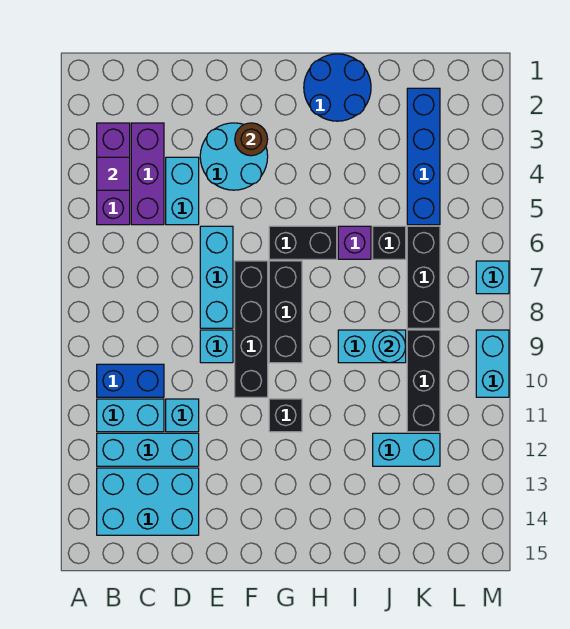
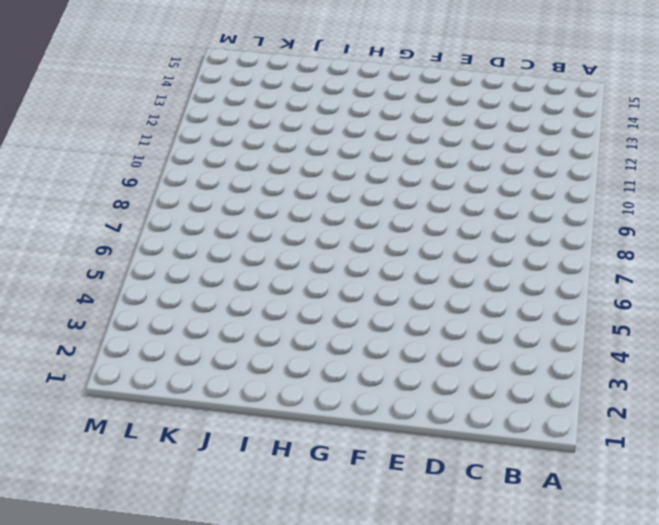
none -> purple brick B3:B5 level 1
none -> blue brick B10:C10 level 1
none -> cyan brick B11:C11 level 1

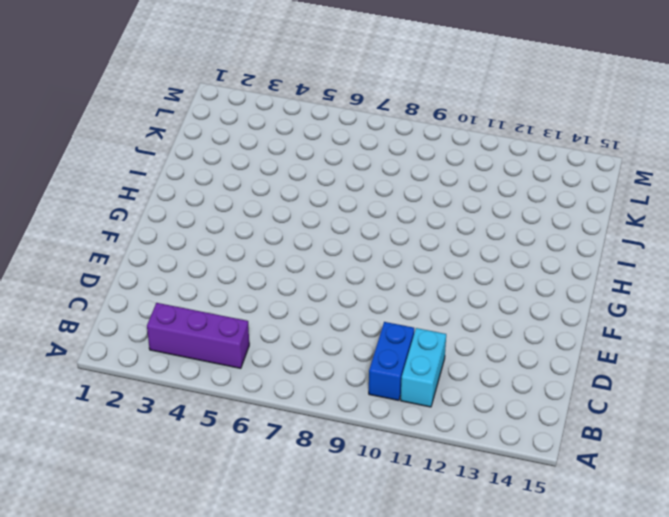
none -> cyan brick B12:D12 level 1
none -> cyan brick B13:D14 level 1
none -> purple brick C3:C5 level 1

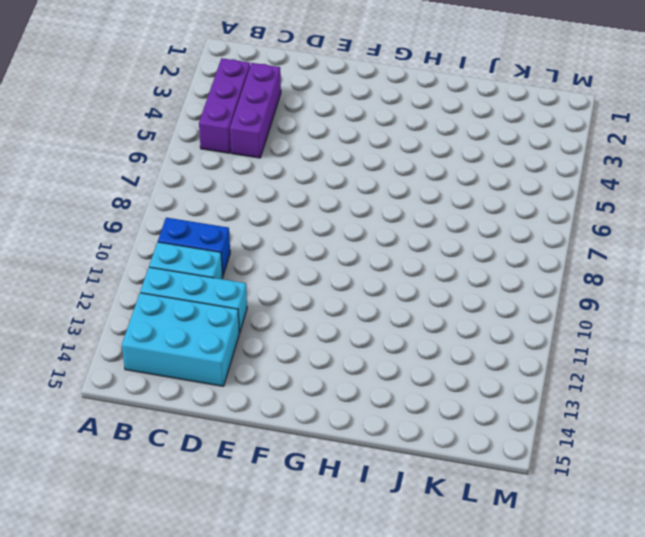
none -> cyan brick D4:D5 level 1
none -> cyan brick D11 level 1
none -> cyan round brick E3:F4 level 1

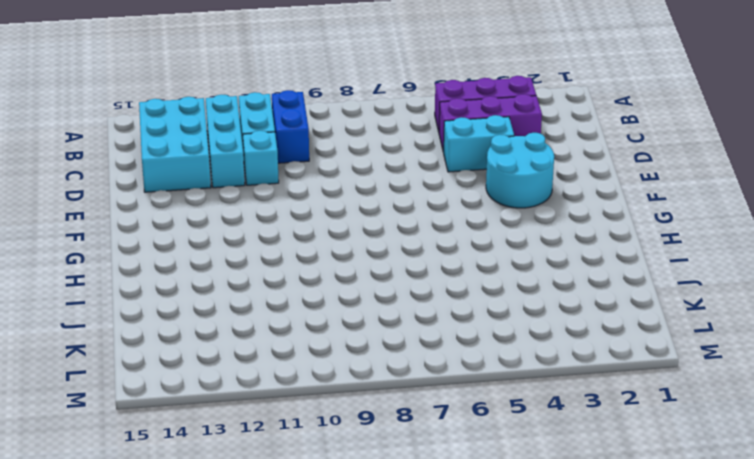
none -> cyan brick E6:E8 level 1
none -> cyan brick E9 level 1
none -> black brick F7:F10 level 1

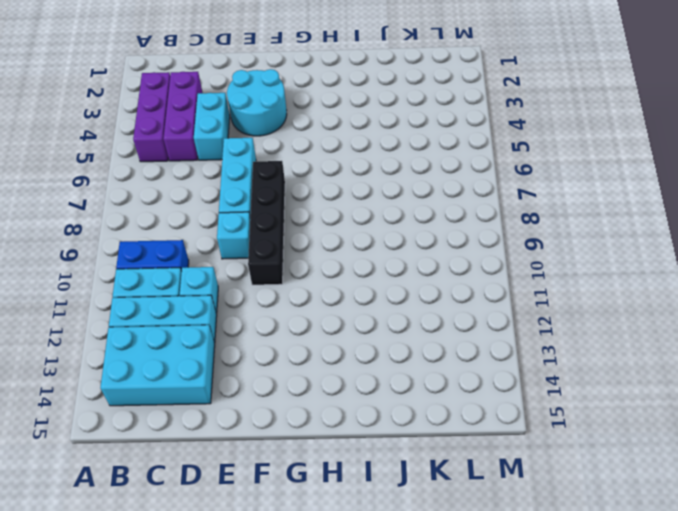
none -> black brick G6:H6 level 1
none -> black brick G7:G9 level 1
none -> black brick G11 level 1

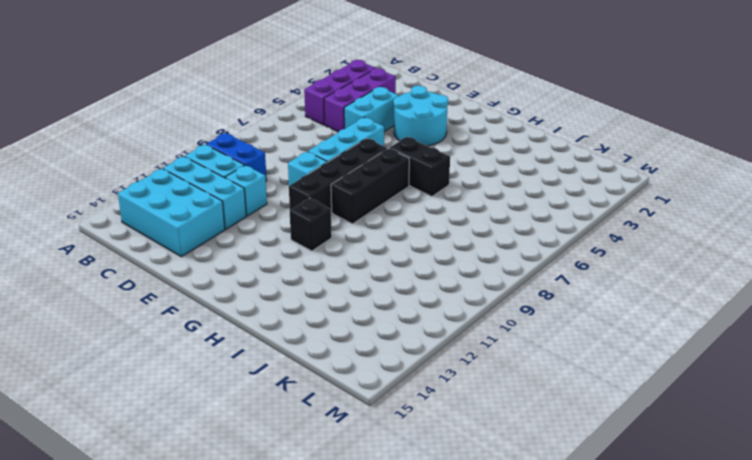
none -> blue round brick H1:I2 level 1
none -> purple brick I6 level 1
none -> cyan brick I9:J9 level 1

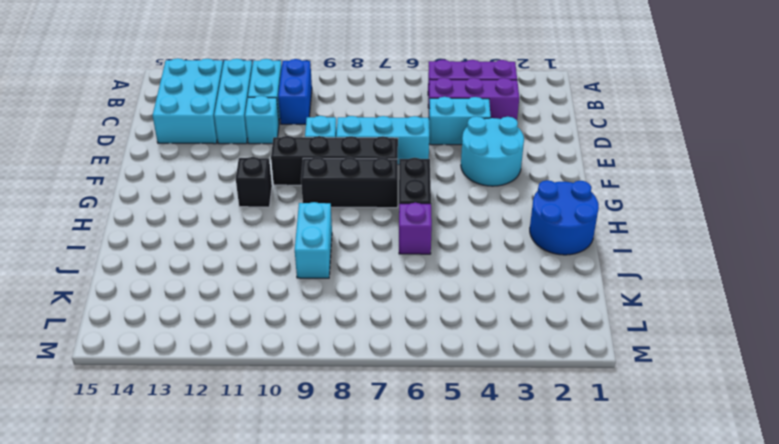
none -> black brick J6 level 1
none -> cyan brick J12:K12 level 1
none -> blue brick K2:K5 level 1

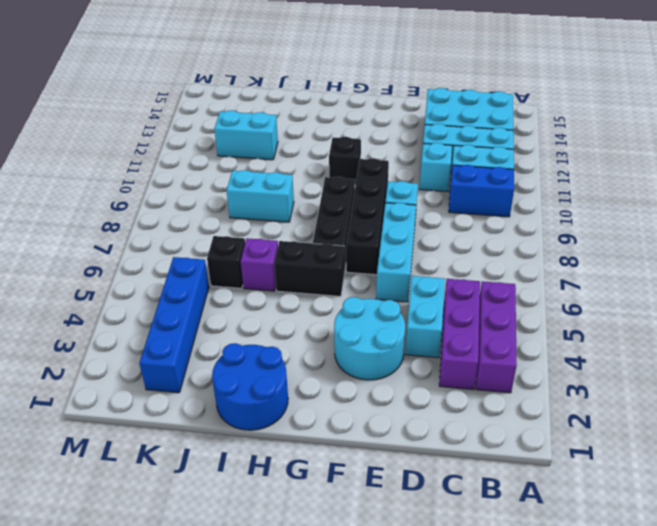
none -> black brick K6:K8 level 1
none -> black brick K9:K11 level 1
none -> cyan brick M7 level 1

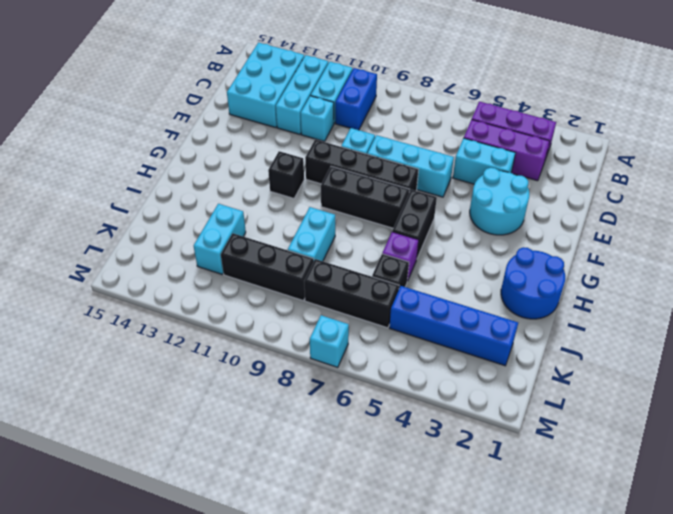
none -> cyan brick M9:M10 level 1
none -> purple tile B4 level 2
none -> brown round brick F3 level 2

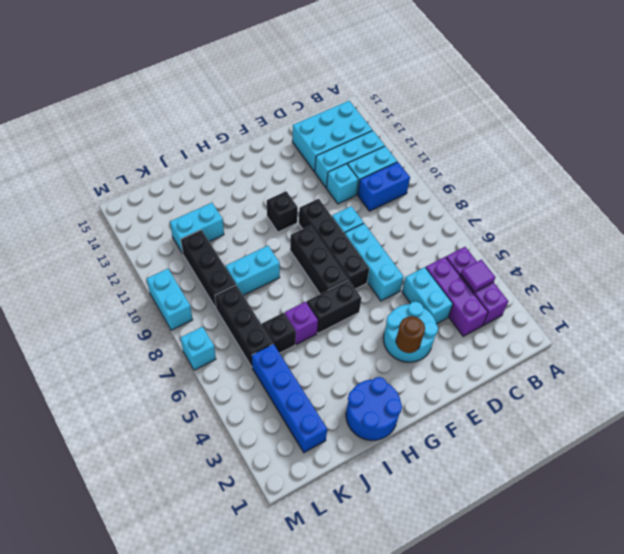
none -> cyan round brick J9 level 2

